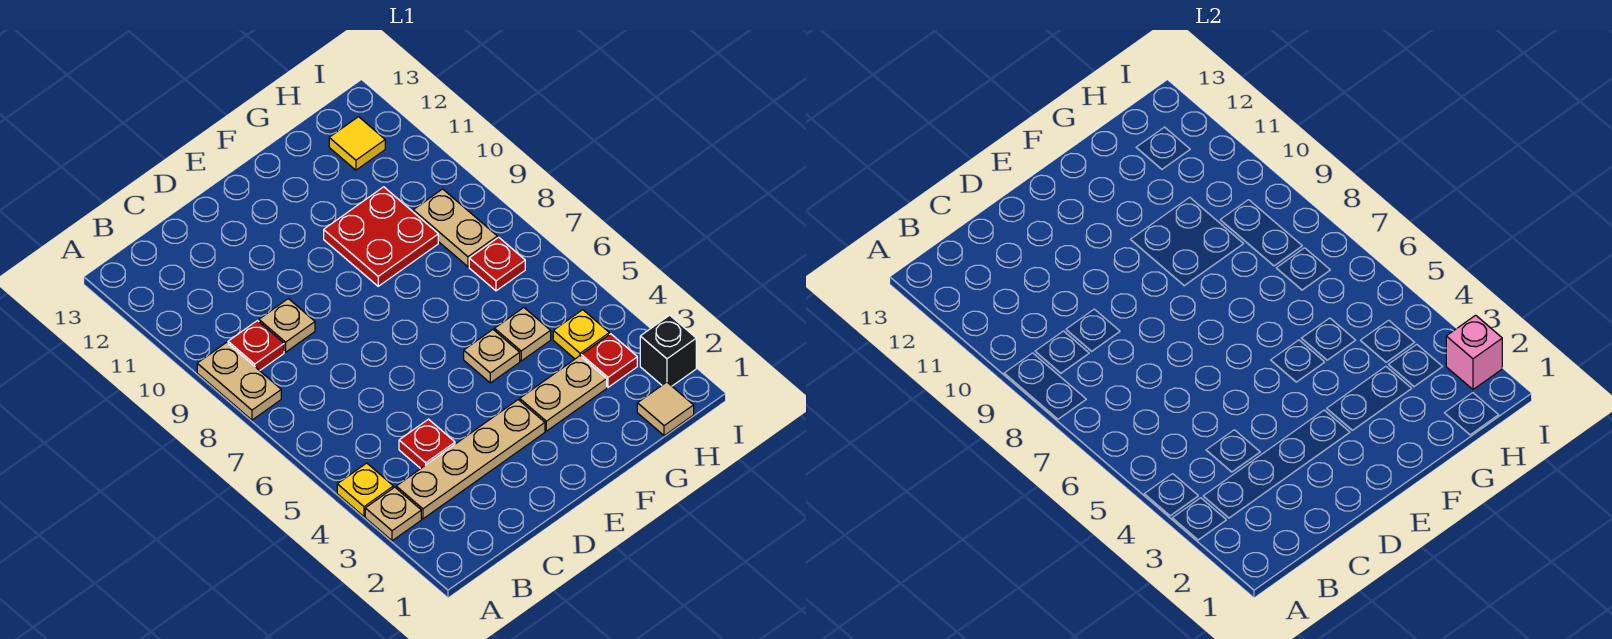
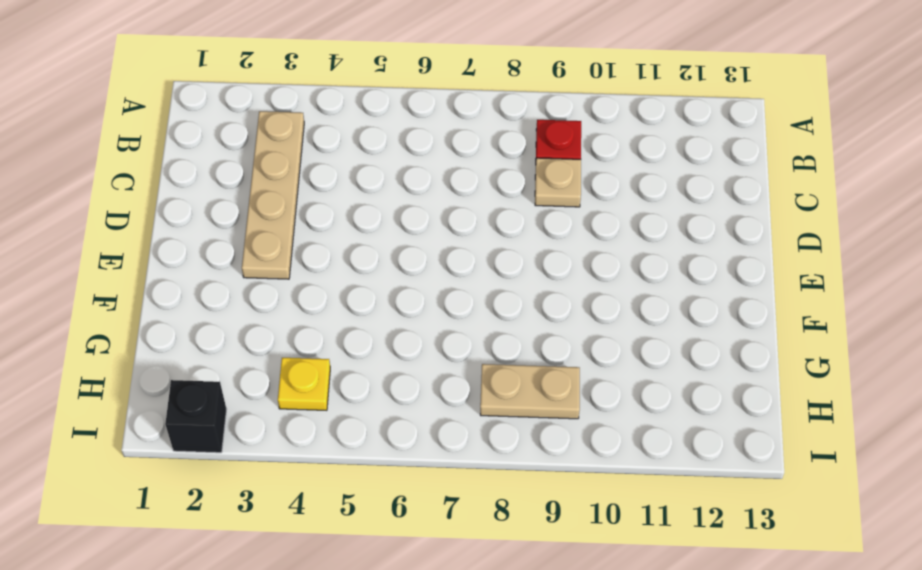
none -> tan plate A3 level 1
none -> yellow plate A4 level 1
none -> tan plate A8:A9 level 1

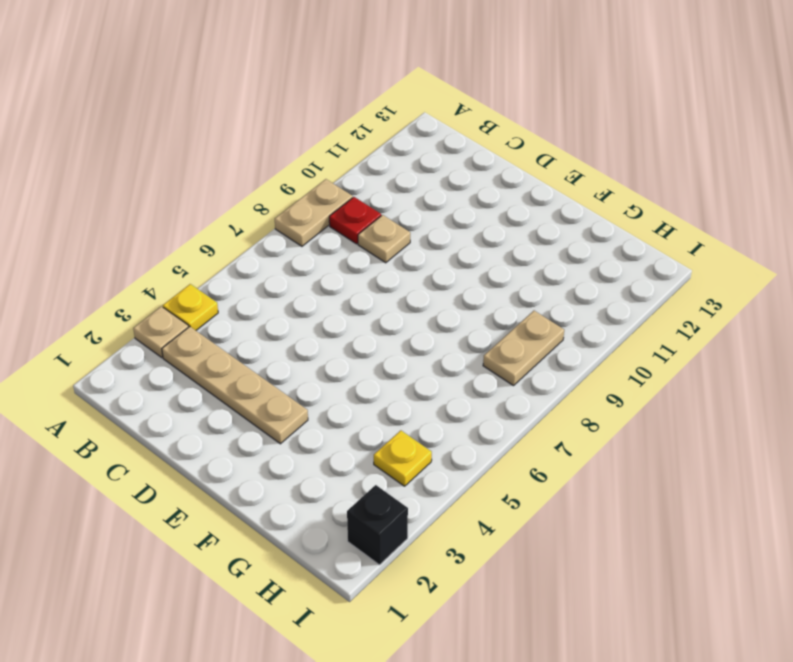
none -> red plate C4 level 1
none -> tan plate F3:G3 level 1
none -> tan plate F5 level 1

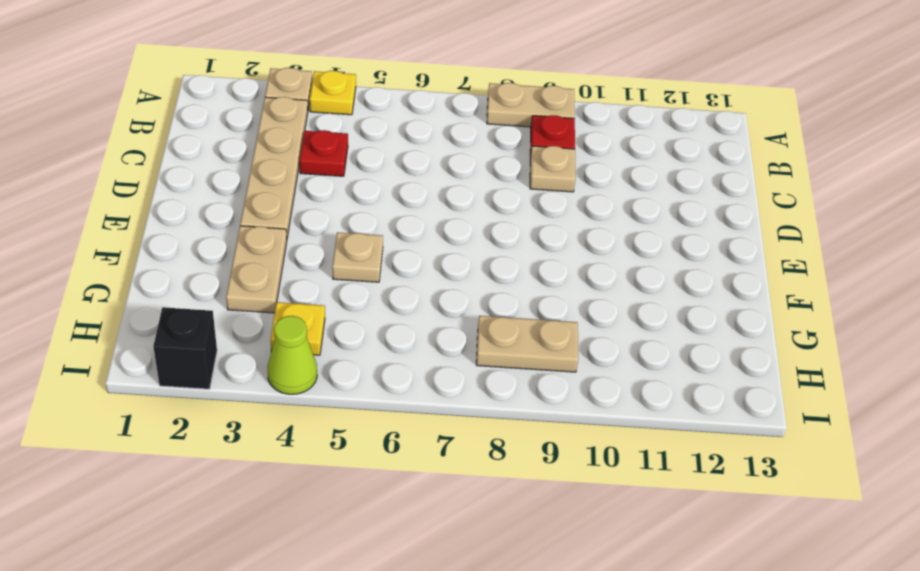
lime cone I4 level 1 -> none
none -> red plate F9:G10 level 1
none -> tan plate G5 level 1
none -> tan tile H1 level 1

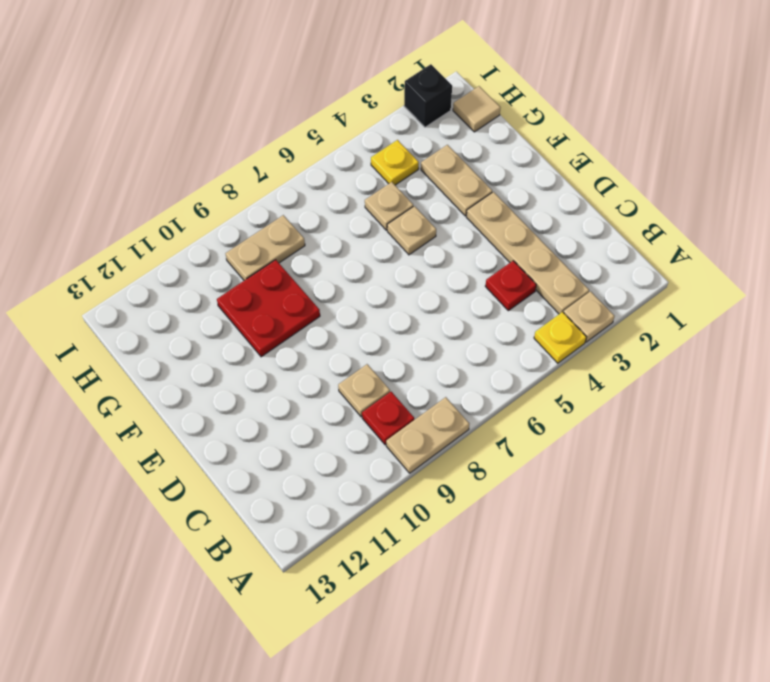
none -> red plate H3 level 1
none -> red plate H7 level 1
none -> yellow tile H12 level 1

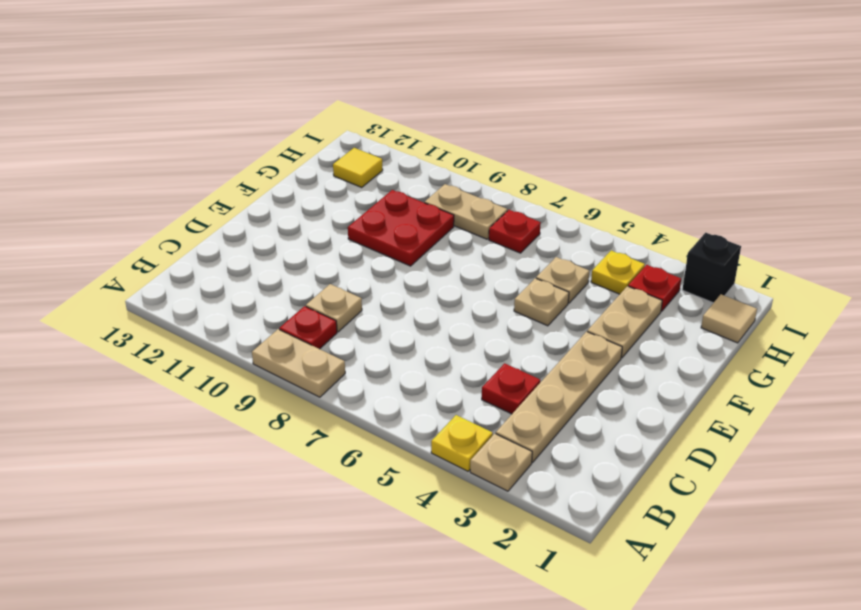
none -> pink brick I2 level 2

